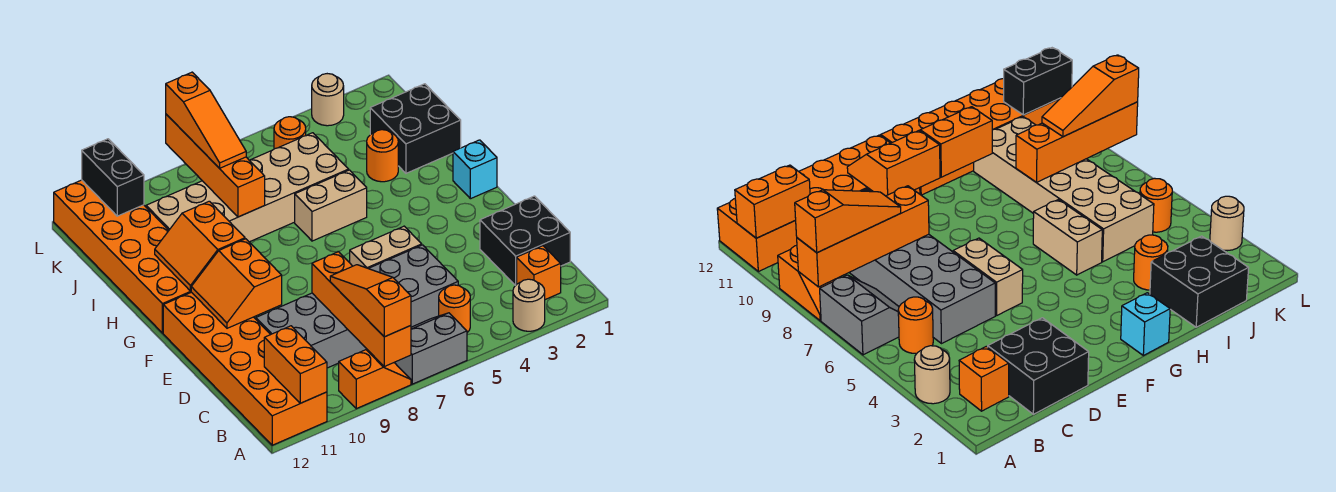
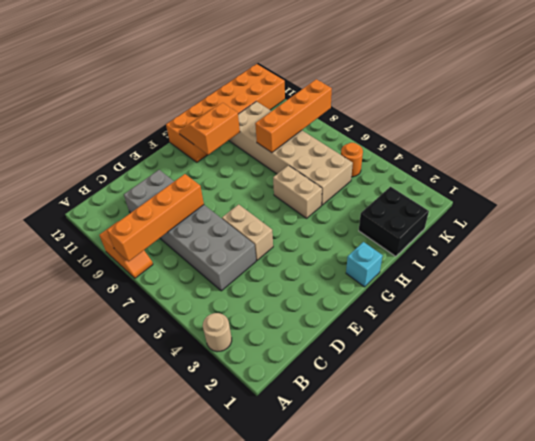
none -> grey slope A6:B7 level 1 top A
none -> orange brick A11:F12 level 1
none -> orange brick B2 level 1

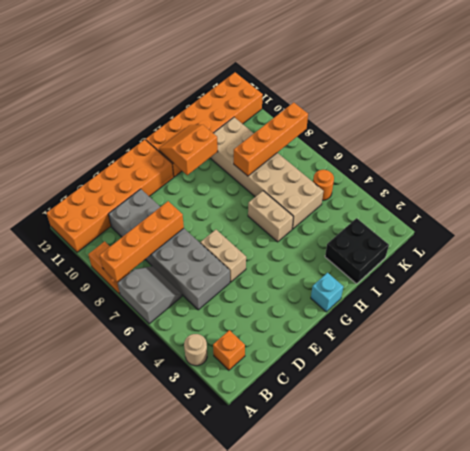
none -> orange round brick B5 level 1
none -> black brick C1:D2 level 1
none -> orange round brick I3 level 1

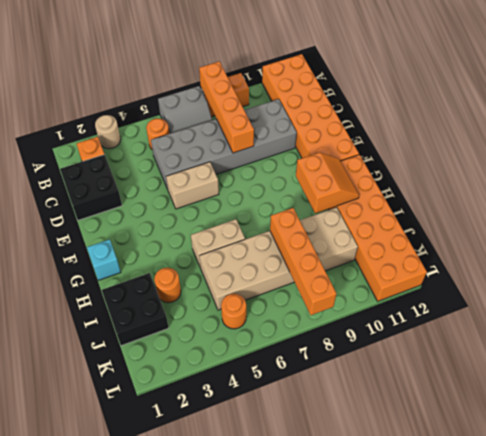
none -> tan round brick L3 level 1
none -> orange brick A11:B11 level 2
none -> orange slope E10:F11 level 2 top 10

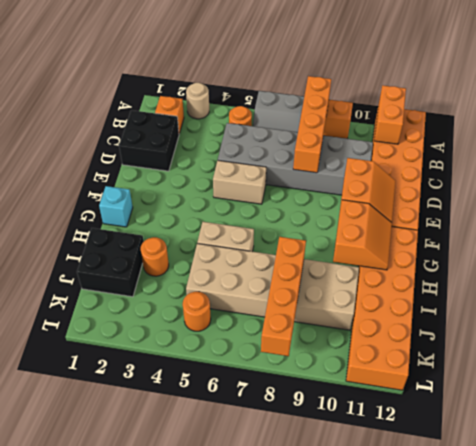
none -> tan round brick L3 level 1
none -> black brick K11:L11 level 2
none -> orange slope A8:C8 level 3 top A

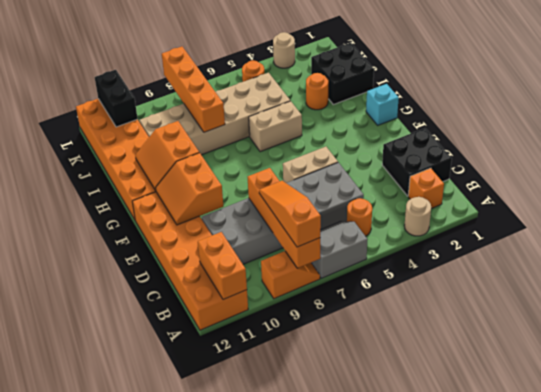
none -> orange slope J8:L8 level 3 top L

